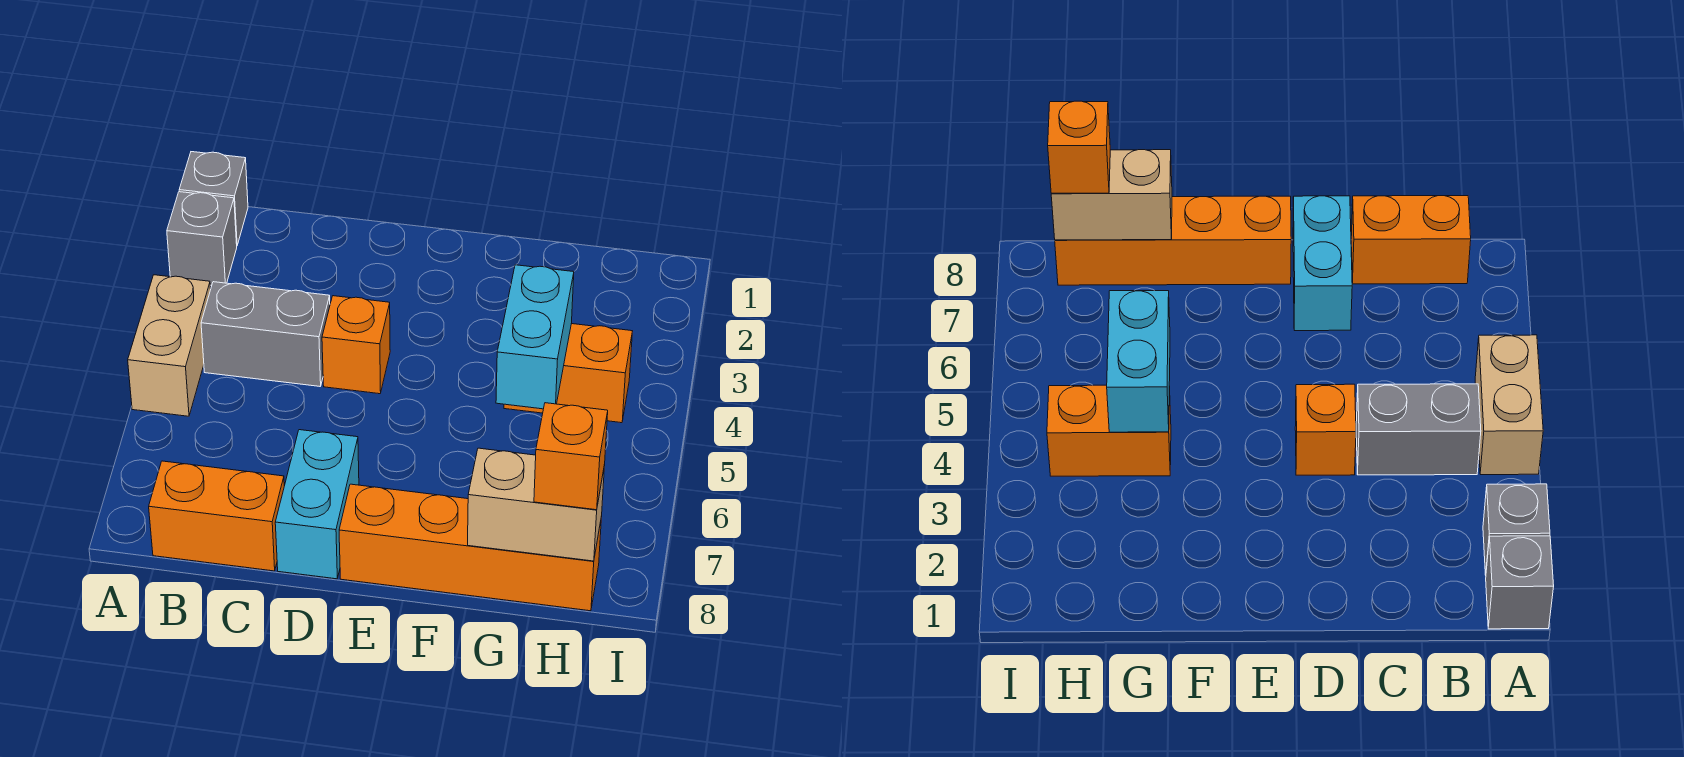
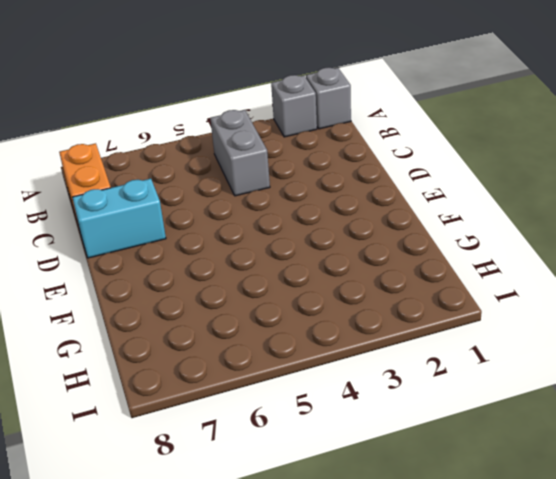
none -> tan brick A4:A5 level 1
none -> orange brick D4 level 1
none -> orange brick E8:H8 level 1

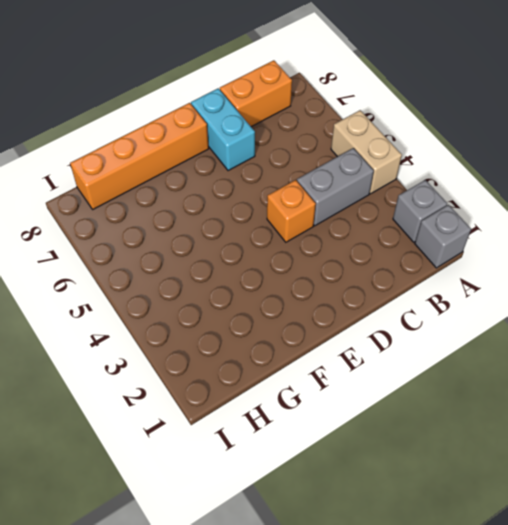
none -> orange brick G4:H4 level 1
none -> cyan brick G4:G5 level 2
none -> tan brick G8:H8 level 2

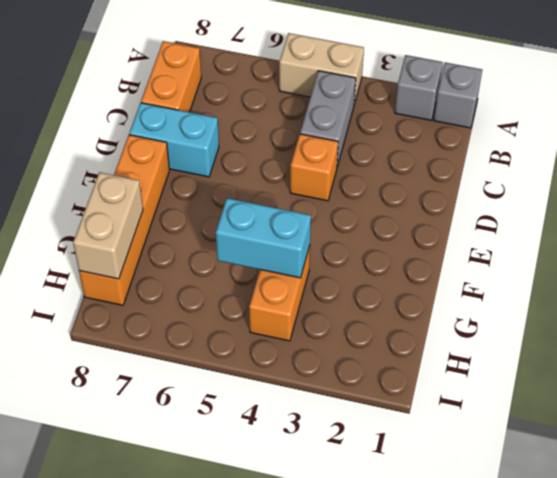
none -> orange brick H8 level 3

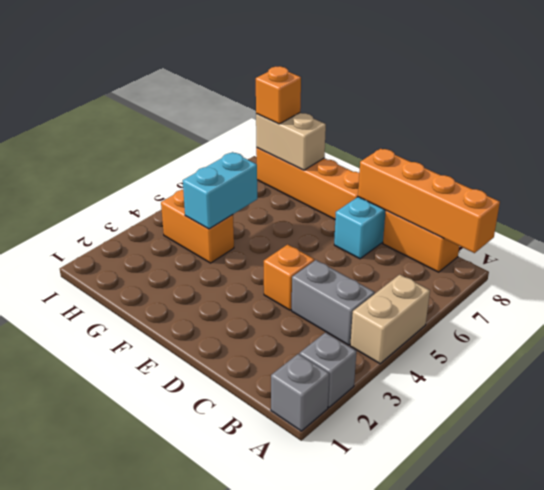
orange brick A8:D8 level 2 -> none

